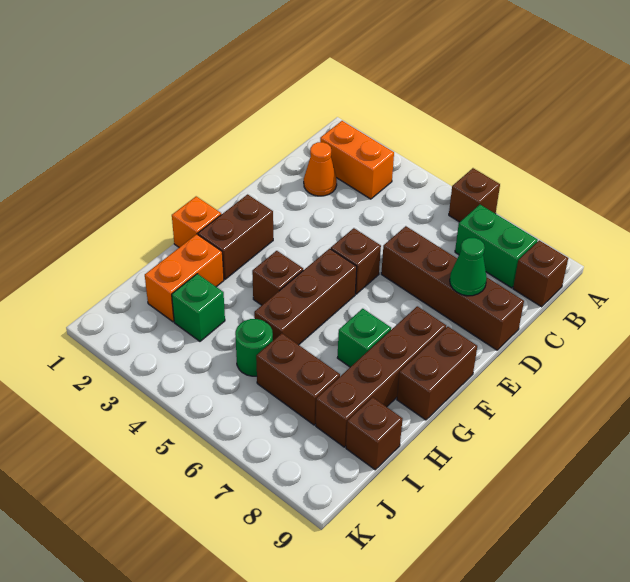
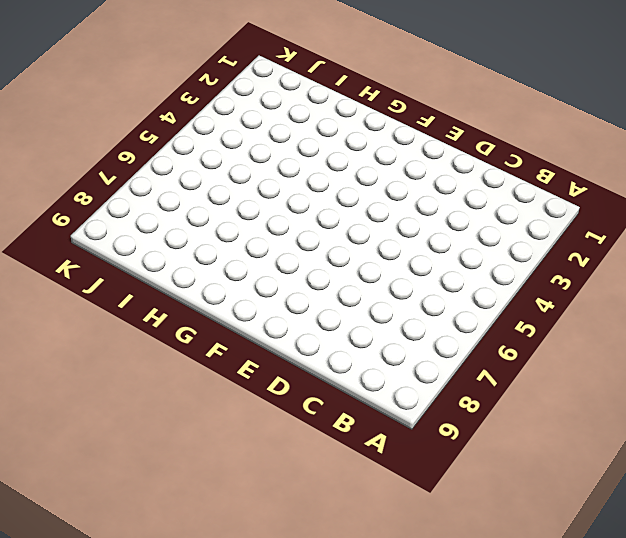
none -> brown brick A6 level 1
none -> orange brick B2:B3 level 1
none -> green brick B7:B8 level 1

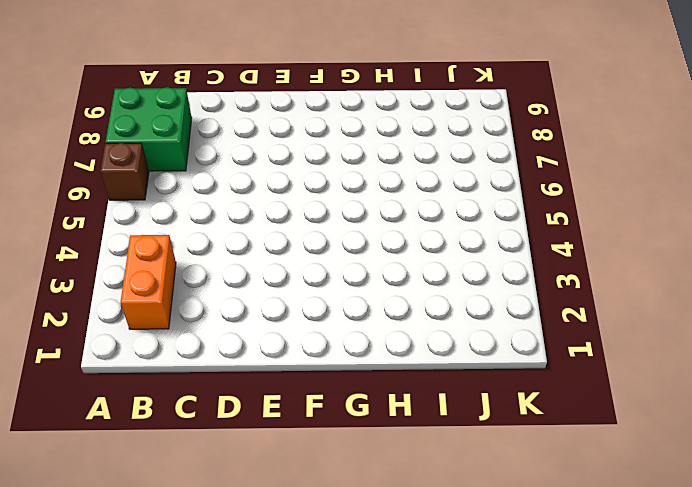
green brick A7:B8 level 1 -> green brick B7:B8 level 1
none -> brown brick B9 level 1
none -> orange cone C2 level 1
none -> brown brick D6:D9 level 1

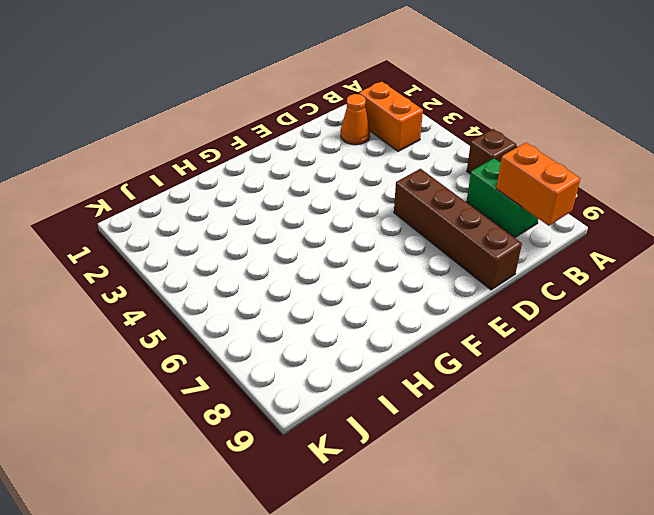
orange brick B8:B9 level 2 -> orange brick H2:I2 level 1
none -> brown brick B9 level 1
none -> brown brick E5 level 1
none -> brown brick F2:G2 level 1

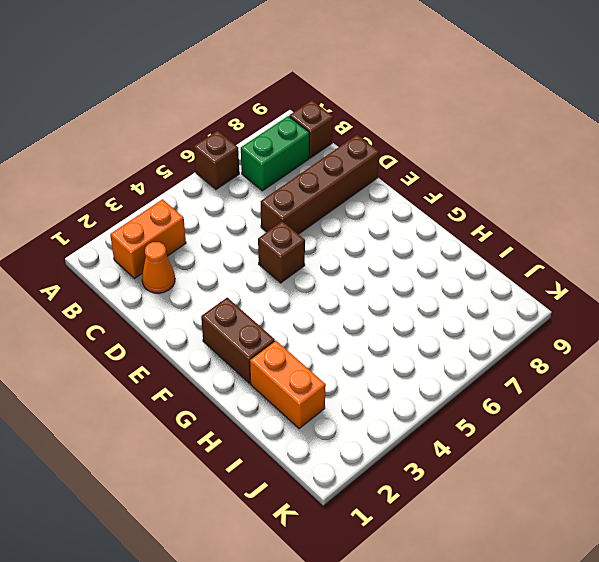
none -> brown brick F5:H5 level 1
none -> brown brick F8:I8 level 1
none -> brown brick F9:G9 level 1

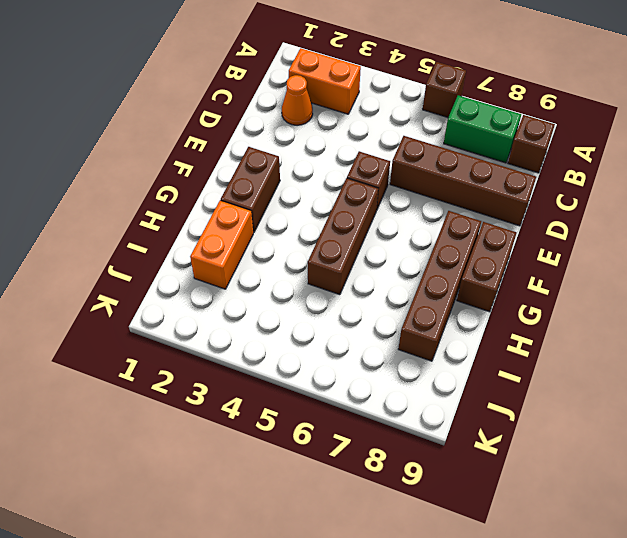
none -> orange brick G1 level 1
none -> brown brick G4 level 1
none -> green brick G7 level 1

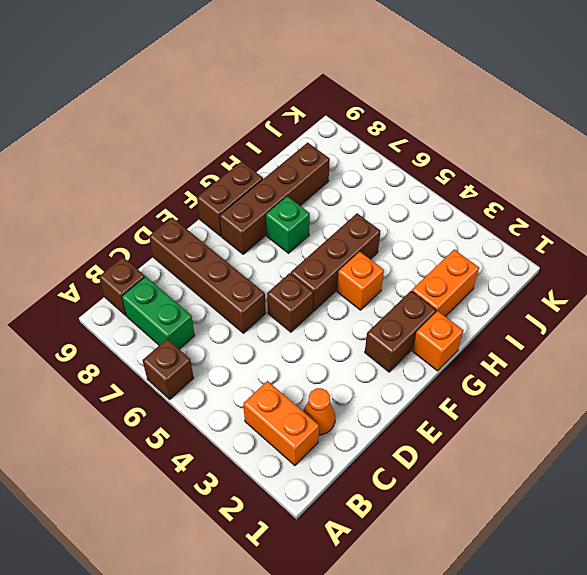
orange brick G4 level 1 -> brown brick G4 level 1
none -> green brick I3 level 1
none -> green round brick I5 level 1
none -> brown brick I6:I7 level 1

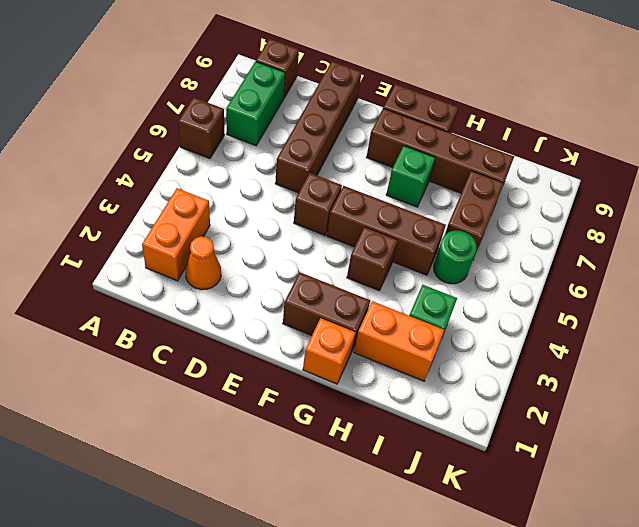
none -> brown brick I9 level 1
none -> green cone D8 level 2

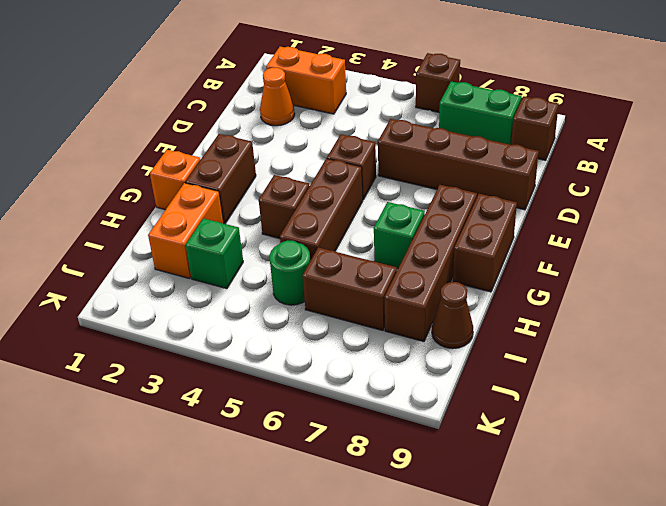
brown cone I9 level 1 -> brown brick I9 level 1
none -> green cone D8 level 2

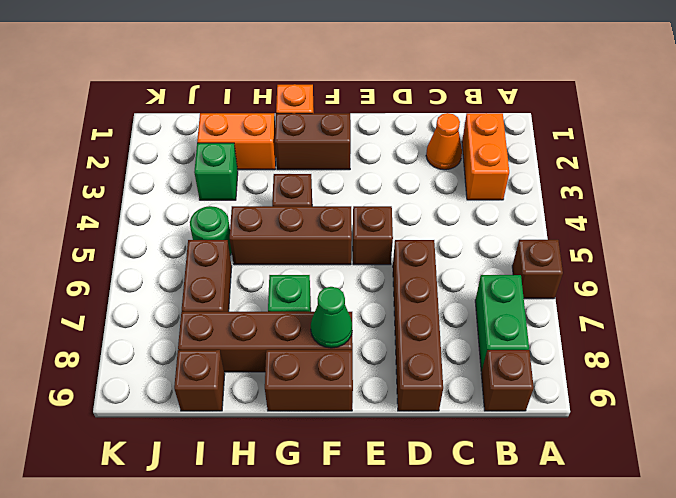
green cone F8 level 2 -> green cone D8 level 2

